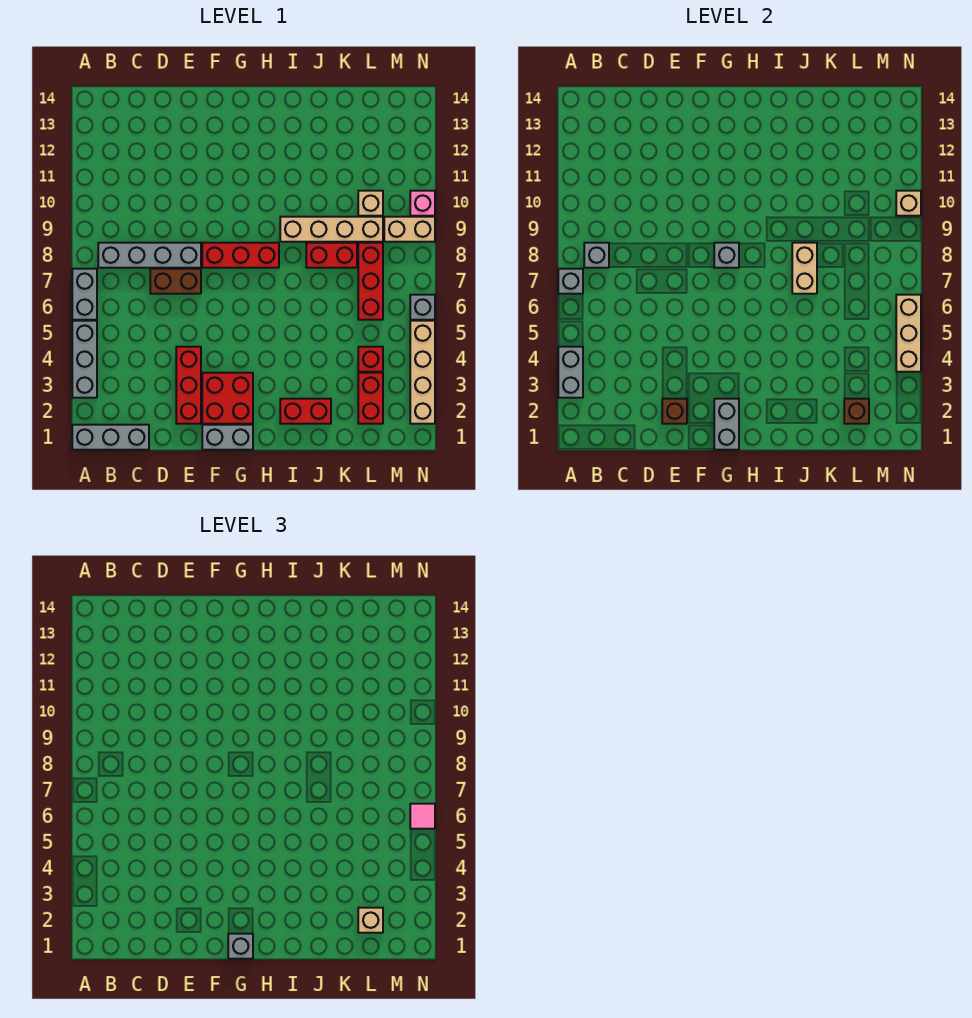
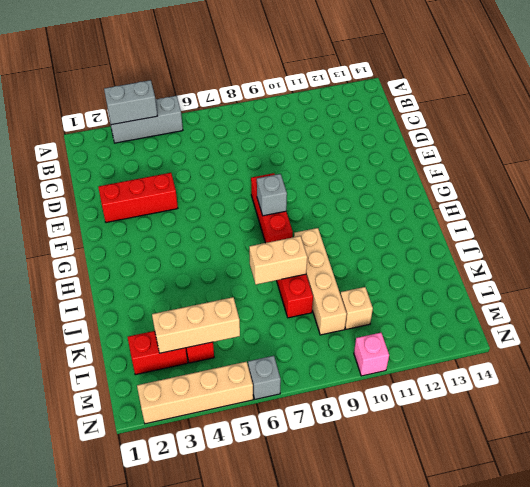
tan brick L3:L5 level 2 -> tan brick N4:N6 level 2
none -> grey brick A1:C1 level 1
none -> grey brick A6:A7 level 1
none -> grey brick B8:E8 level 1
none -> brown brick D7:E7 level 1

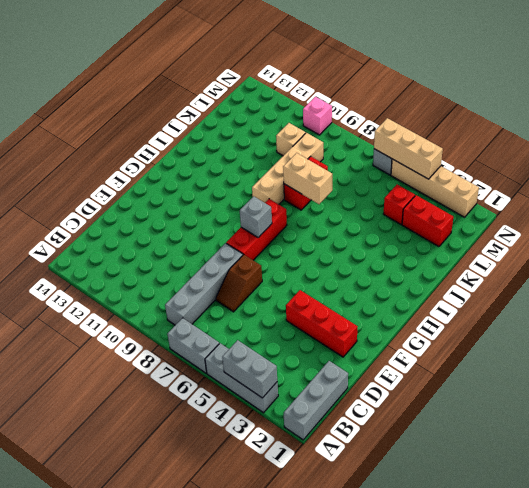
brown slope D7:E7 level 1 top E -> brown brick D7:E7 level 1
none -> grey brick F1:G1 level 1
none -> red brick F2:G3 level 1
none -> red brick I2:J2 level 1
none -> red brick L6:L8 level 1

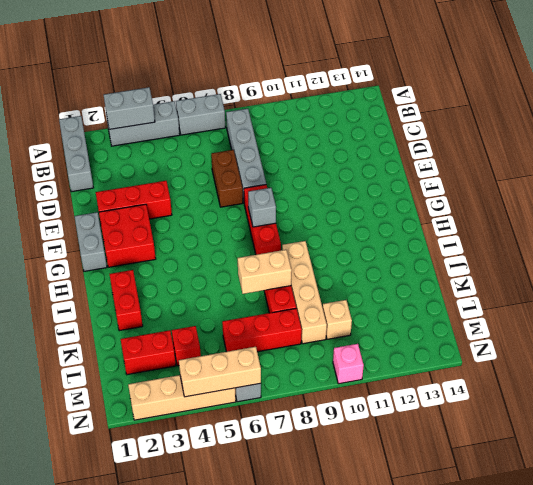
none -> tan brick M9:N9 level 1
none -> grey brick A7 level 2
none -> grey brick B8 level 2
none -> brown brick E2 level 2

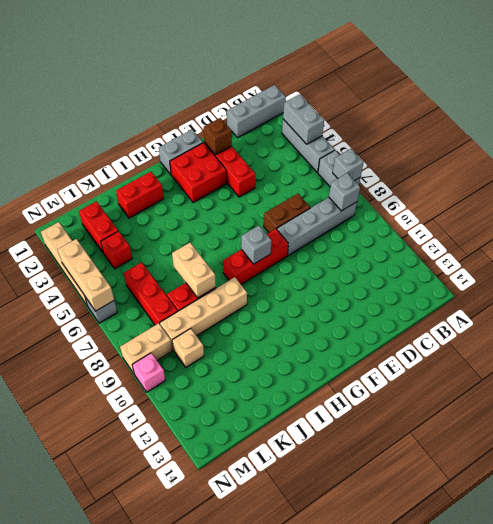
none -> grey brick G1:G2 level 2
none -> brown brick L2 level 2
none -> tan brick N10 level 2
none -> grey brick G1 level 3

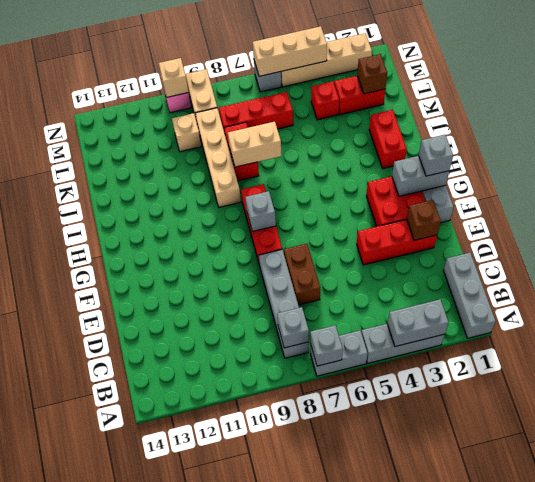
none -> tan brick L2 level 3
none -> pink tile N6 level 3

